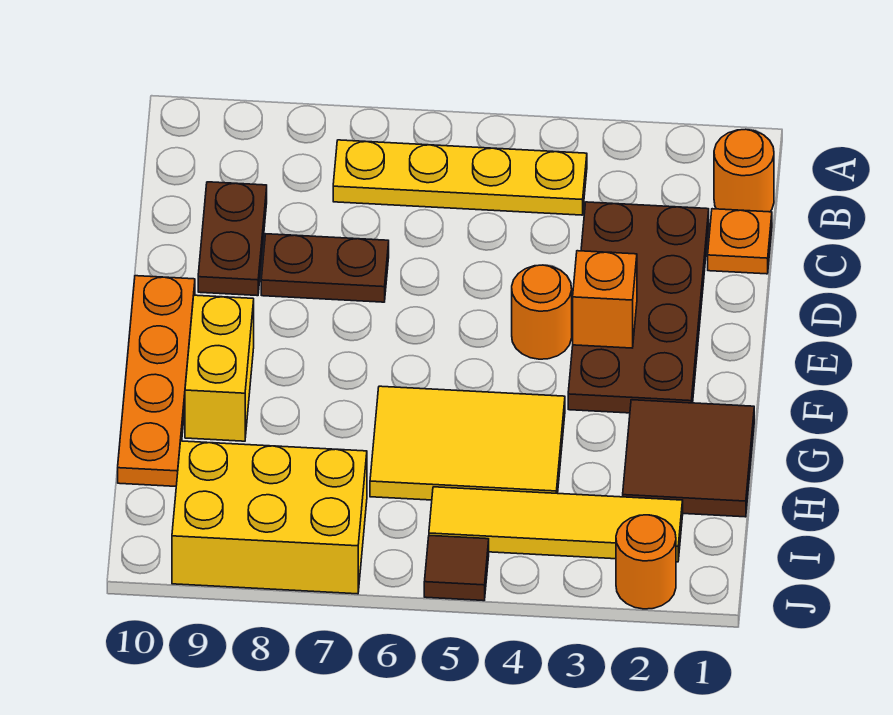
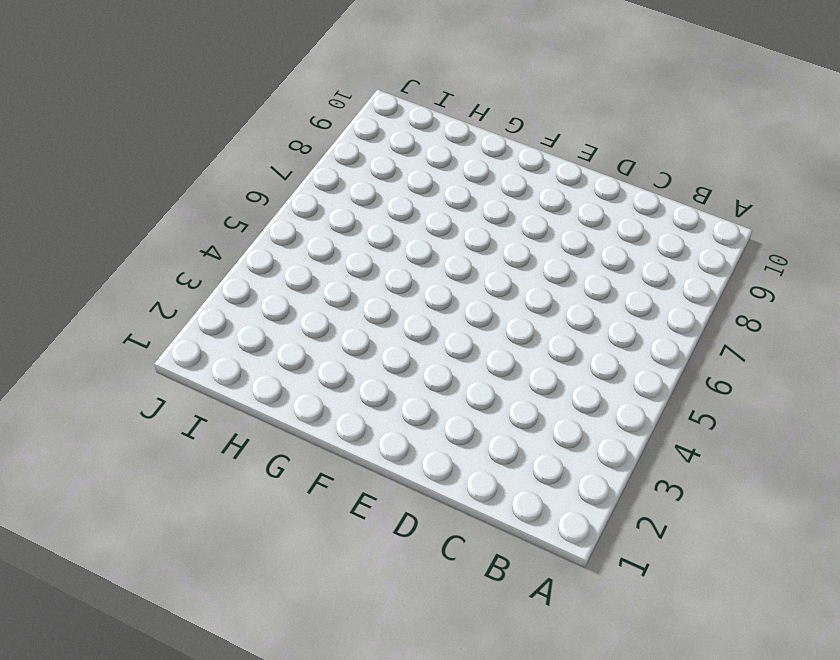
none -> orange round brick B1 level 1
none -> yellow plate B4:B7 level 1
none -> orange plate C1 level 1

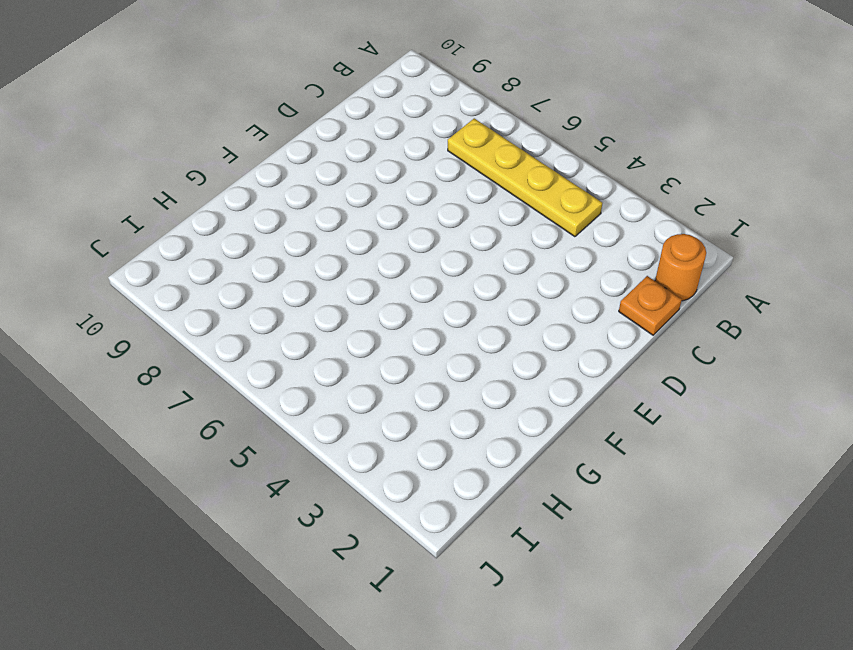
none -> brown plate C2:F3 level 1
none -> brown plate C9:D9 level 1
none -> brown plate D7:D8 level 1

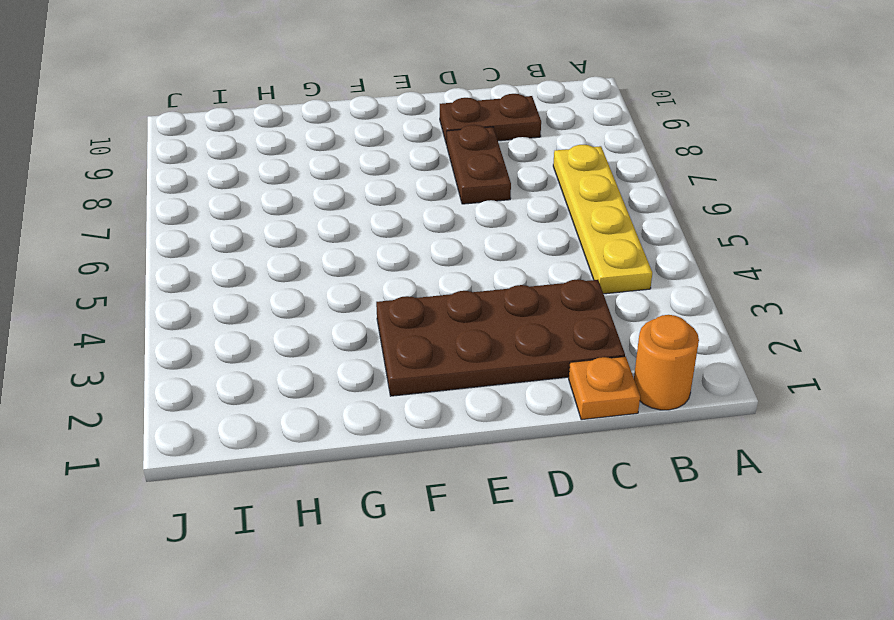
none -> orange round brick E4 level 1
none -> orange plate E10:H10 level 1
none -> yellow brick F9:G9 level 1

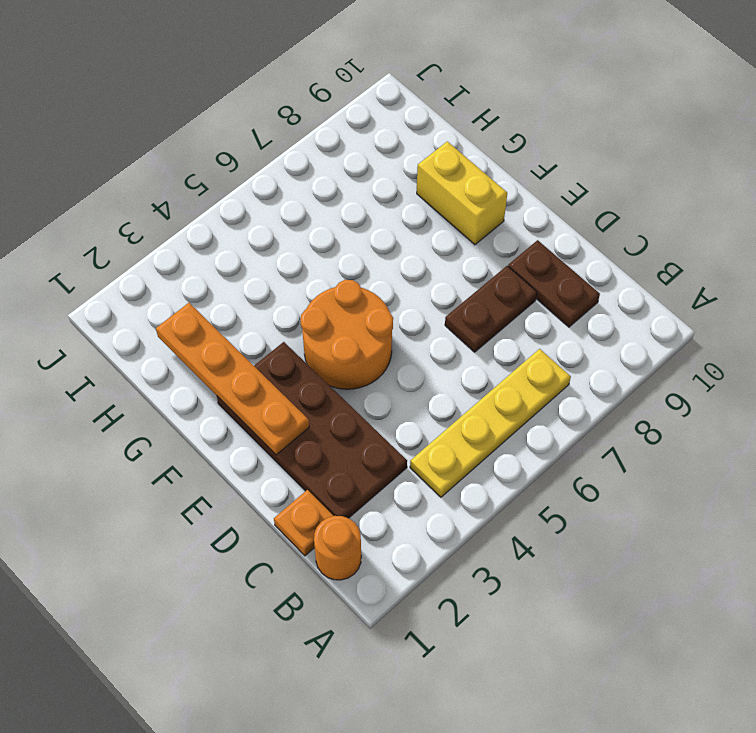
orange plate E2:H2 level 2 -> orange plate E10:H10 level 1
orange round brick E4:F5 level 1 -> orange round brick E4 level 1
none -> brown tile G1:H2 level 1
none -> yellow tile G4:H6 level 1
none -> yellow tile I2:I5 level 1

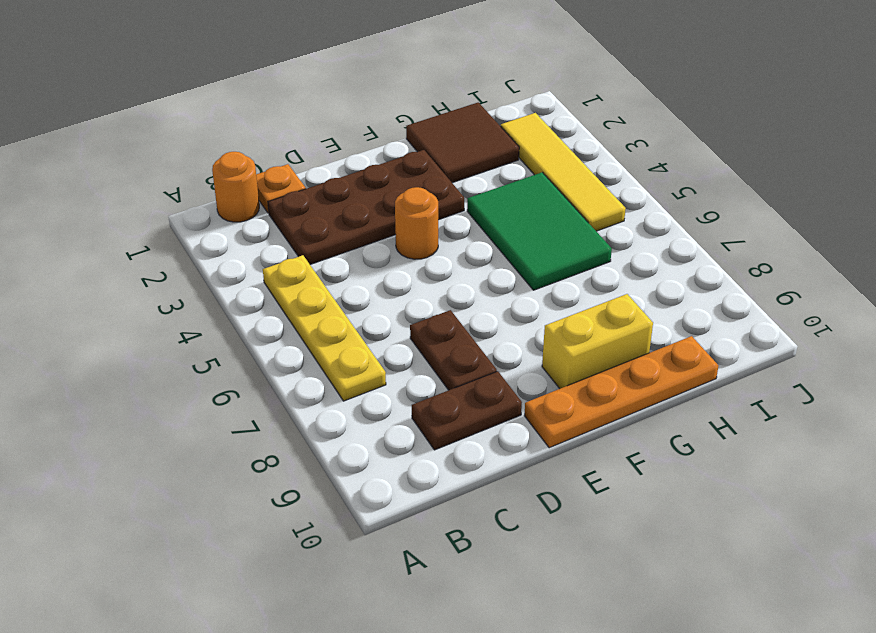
green tile G4:H6 level 1 -> yellow tile G4:H6 level 1
none -> yellow brick I7:J9 level 1
none -> orange round brick J2 level 1
none -> brown tile J5 level 1

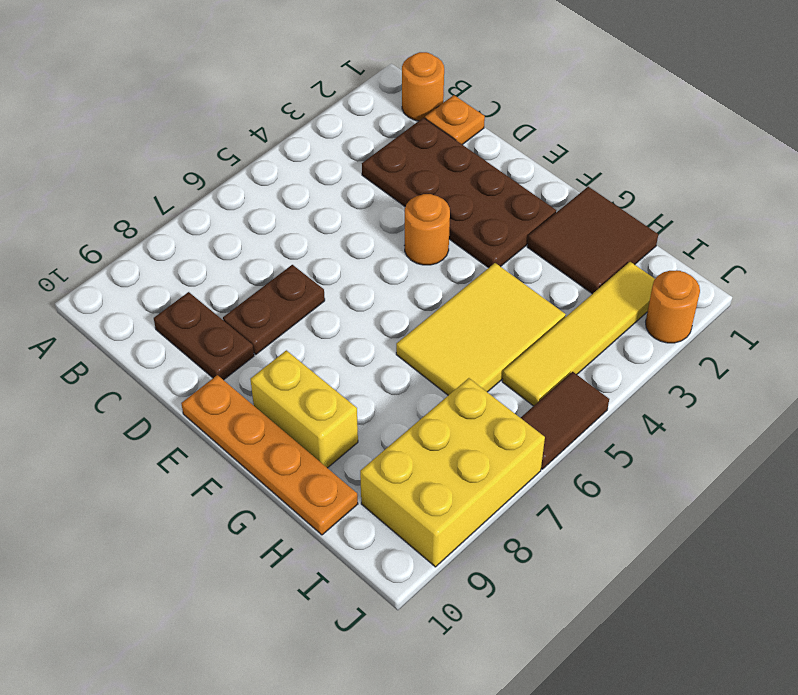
brown tile J5:J6 level 1 -> brown tile J5 level 1
none -> yellow plate B4:B7 level 1
none -> orange brick E3 level 2

